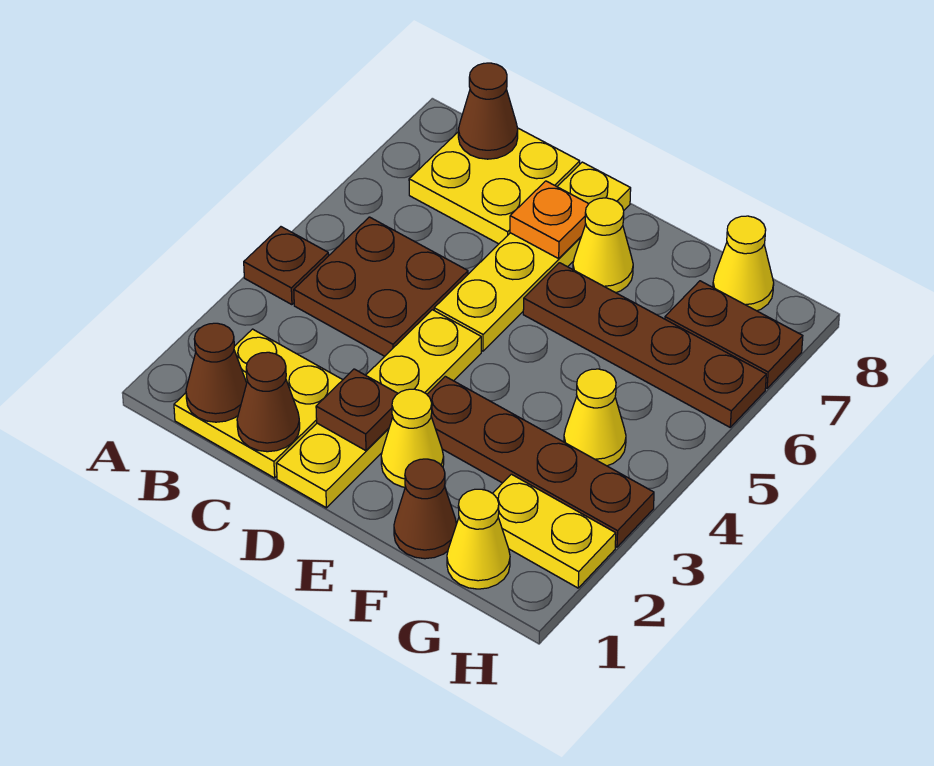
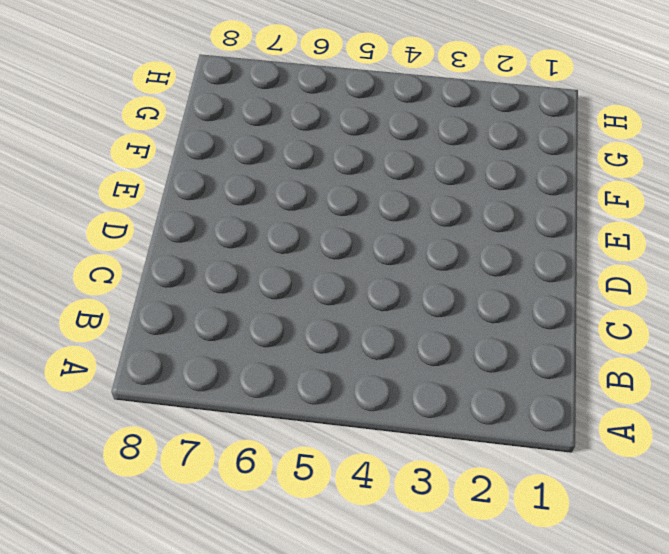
none -> brown plate A4 level 1
none -> yellow plate B1:C2 level 1
none -> brown plate B4:C5 level 1

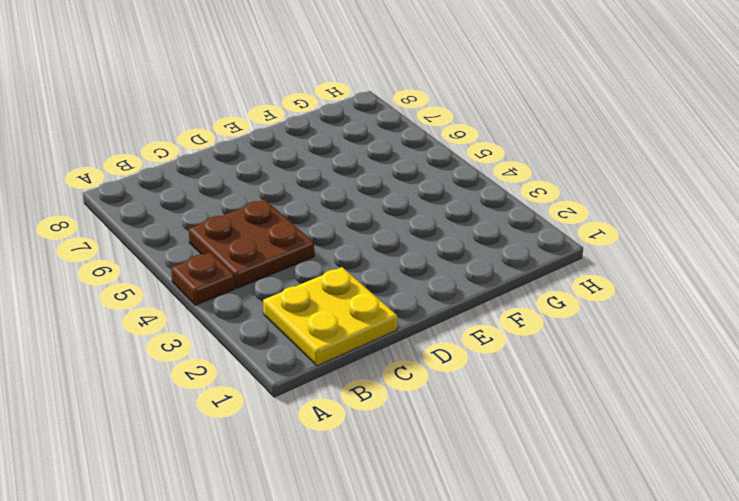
none -> yellow plate B7:C8 level 1
none -> yellow plate D1:D4 level 1
none -> yellow plate D5:D8 level 1

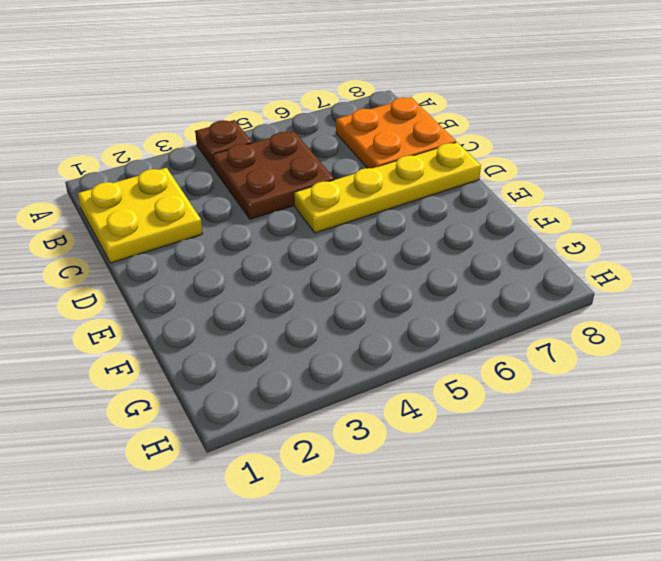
orange plate B7:C8 level 1 -> yellow plate B7:C8 level 1
none -> yellow plate D1:D4 level 1
none -> yellow cone E2 level 1
none -> brown plate E3:H3 level 1

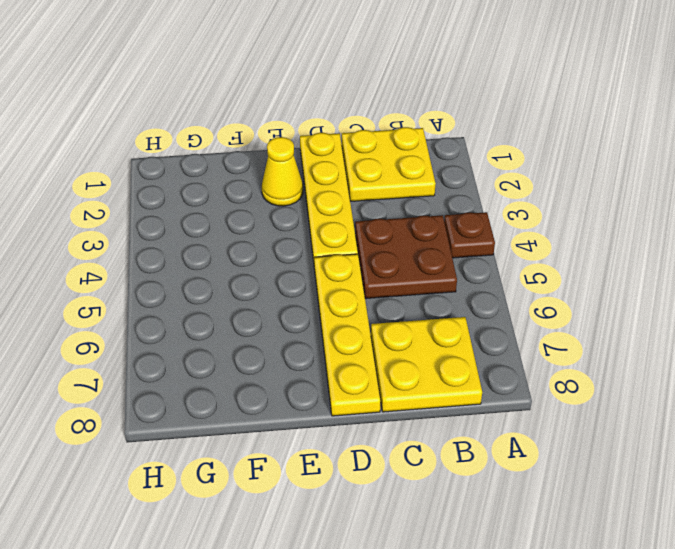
none -> brown plate E3:H3 level 1
none -> brown plate E6:H6 level 1
none -> yellow cone E7 level 1

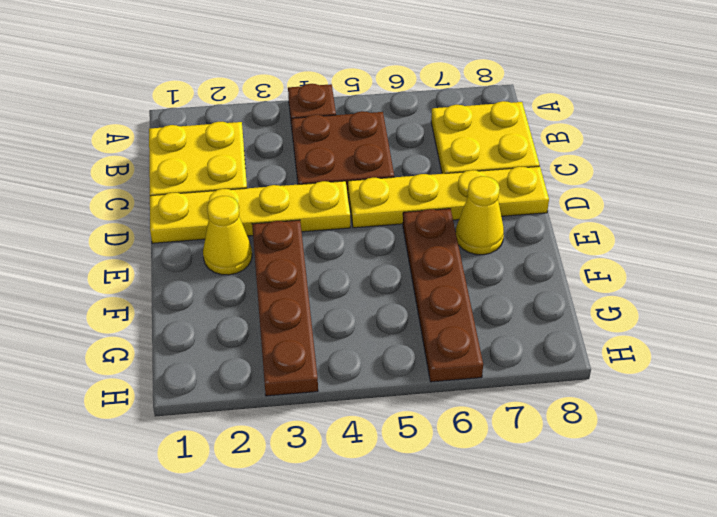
none -> brown cone F1 level 1
none -> yellow cone G1 level 1
none -> yellow plate G2:H2 level 1

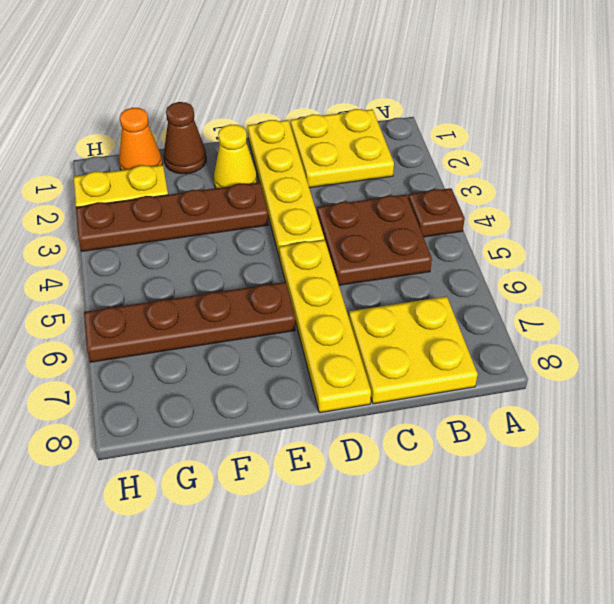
orange cone G1 level 1 -> yellow cone G1 level 1
none -> yellow cone E7 level 1
none -> yellow cone G4 level 1
none -> brown plate G7:H7 level 1

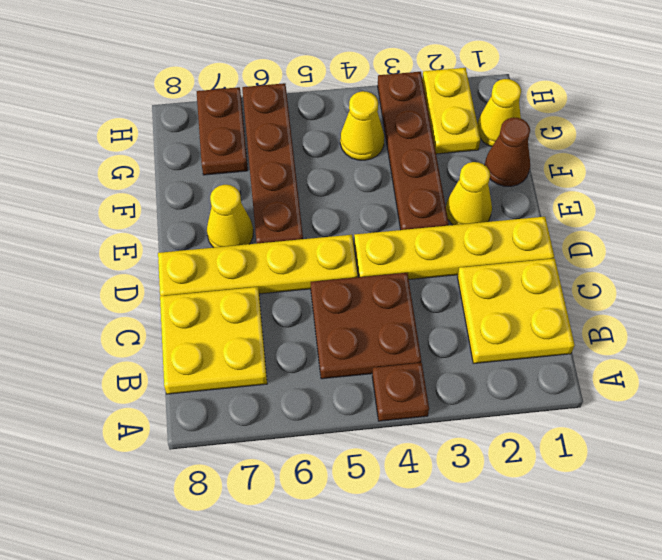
none -> yellow cone G8 level 1
none -> brown cone B1 level 2
none -> brown cone B8 level 2

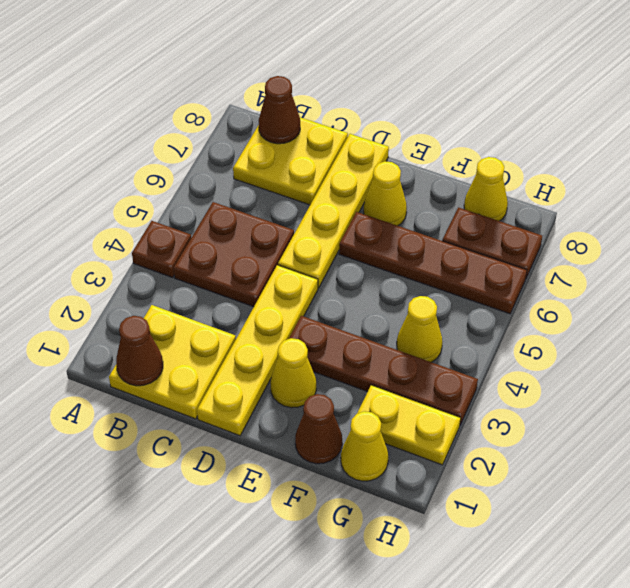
none -> brown cone C1 level 2
none -> brown plate D2 level 2
none -> orange plate D7 level 2

